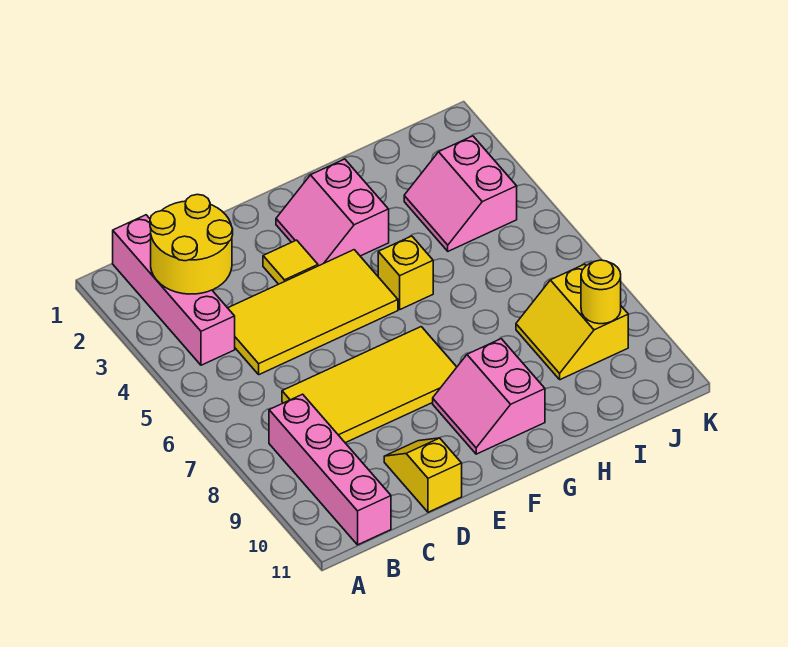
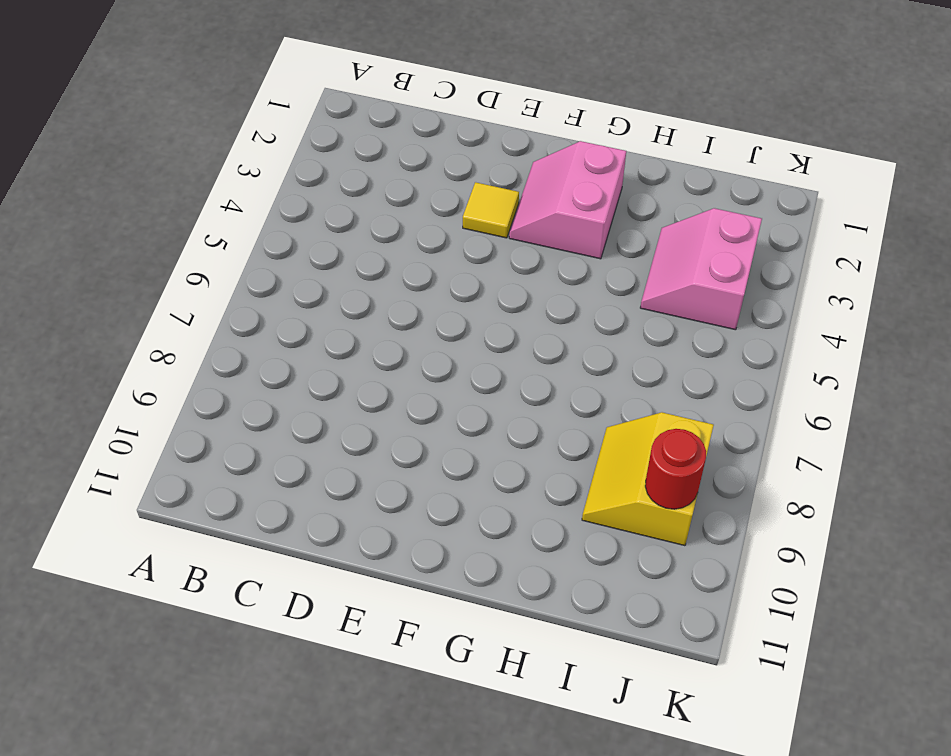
red round brick J9 level 2 -> yellow round brick J9 level 2
none -> pink brick B1:B4 level 1
none -> pink brick B8:B11 level 1
none -> yellow tile C4:F5 level 1

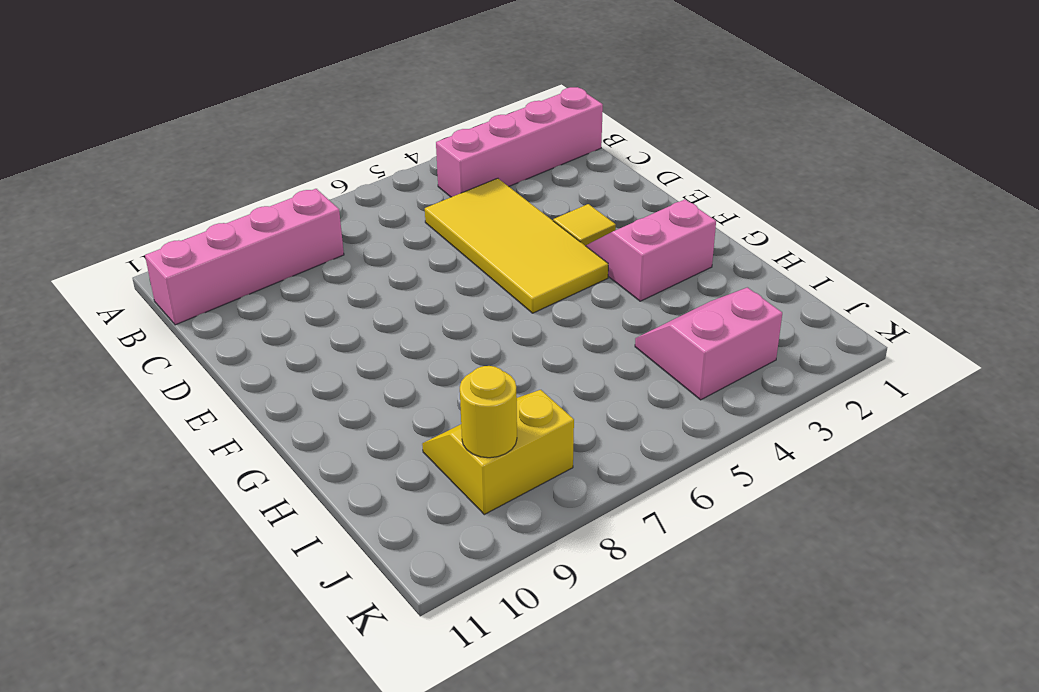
none -> yellow tile C7:F8 level 1
none -> yellow slope D10:D11 level 1 top 11
none -> pink slope F9:G10 level 1 top G

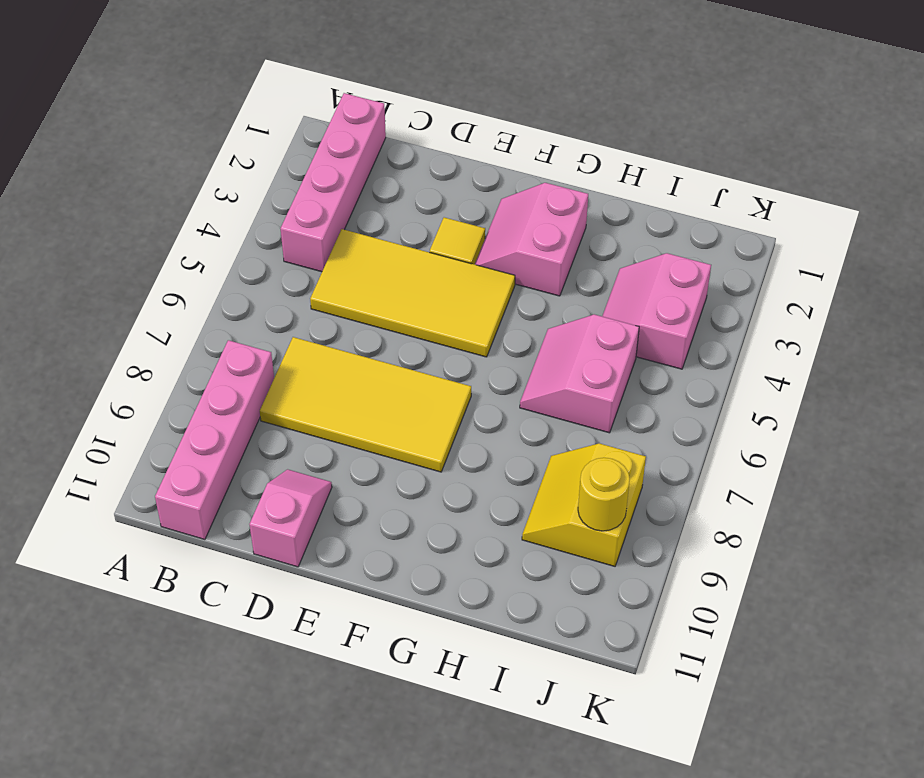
pink slope D10:D11 level 1 top 11 -> yellow slope D10:D11 level 1 top 11
pink slope H5:I6 level 1 top I -> pink slope F9:G10 level 1 top G
none -> yellow brick G5 level 1
none -> yellow round brick B2:C3 level 2

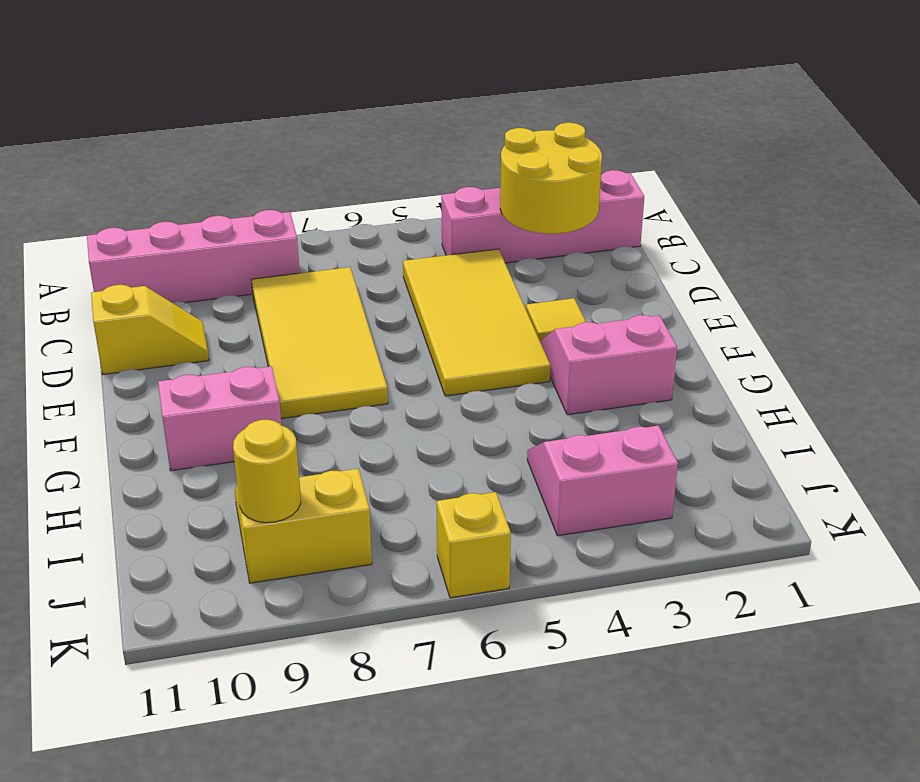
yellow brick K6 level 1 -> yellow brick G5 level 1

